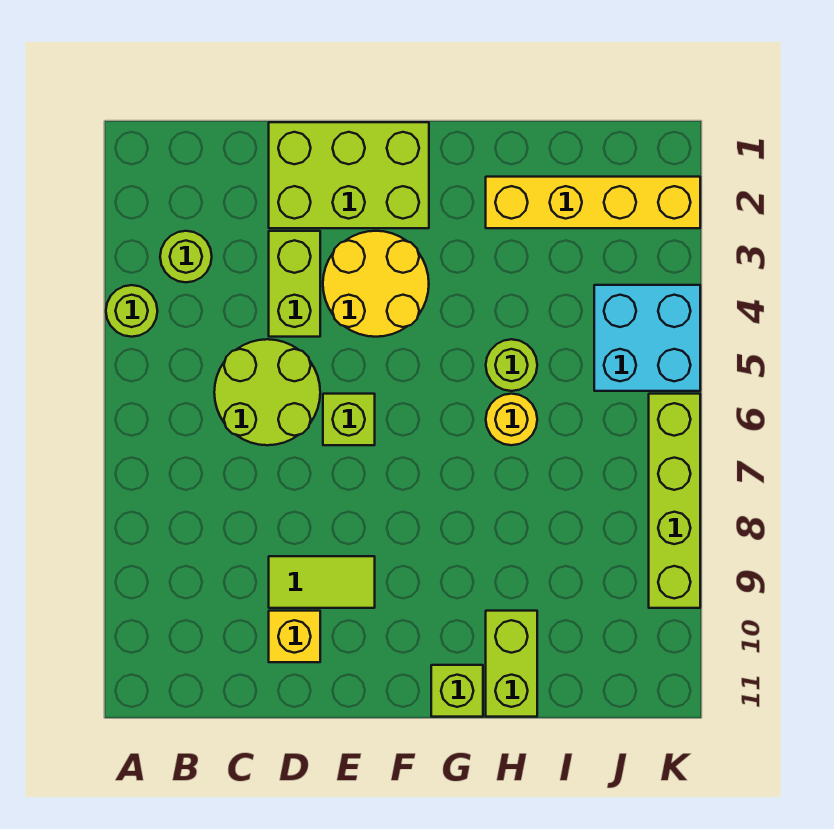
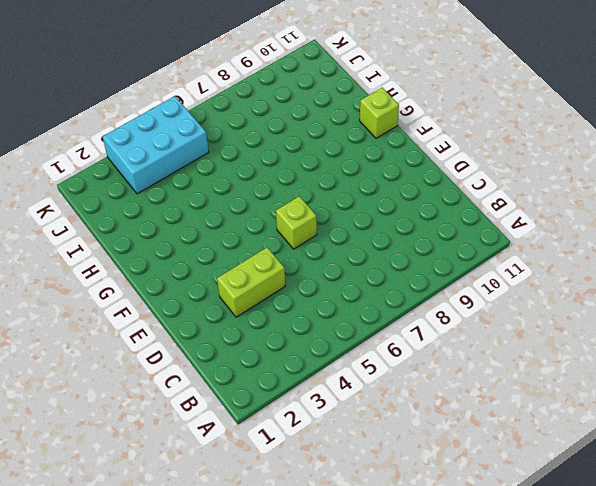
cyan brick J3:K5 level 1 -> cyan brick J4:K5 level 1
none -> lime round brick A4 level 1
none -> lime round brick B3 level 1
none -> lime round brick C5:D6 level 1

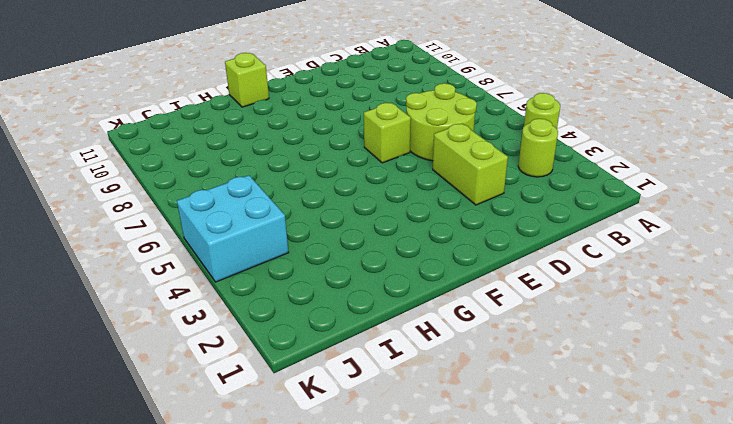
none -> lime brick D1:F2 level 1
none -> lime tile D9:E9 level 1
none -> yellow brick D10 level 1

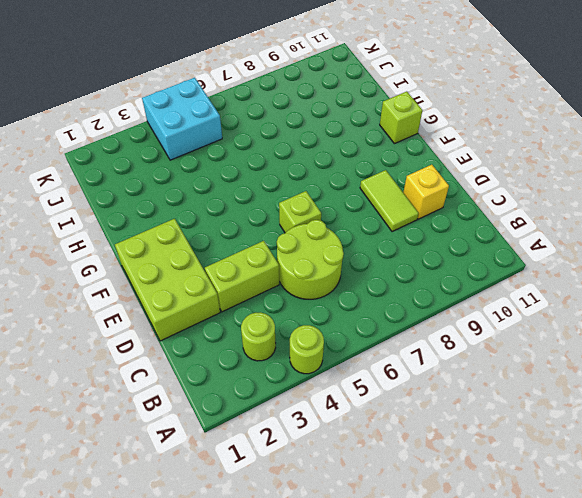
none -> yellow round brick E3:F4 level 1
none -> yellow brick H2:K2 level 1
none -> lime round brick H5 level 1

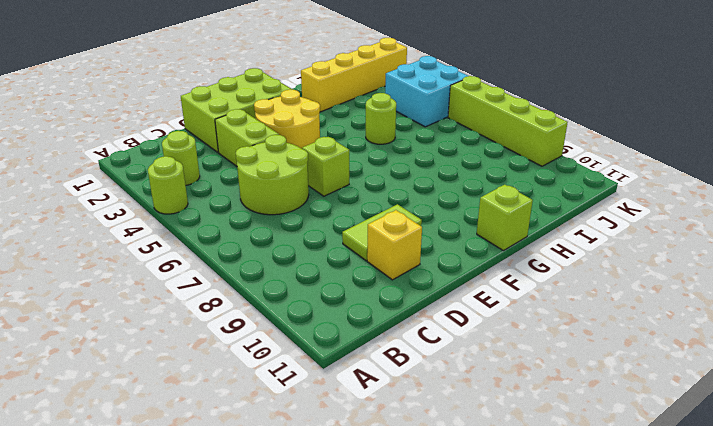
none -> yellow round brick H6 level 1
none -> lime brick H10:H11 level 1

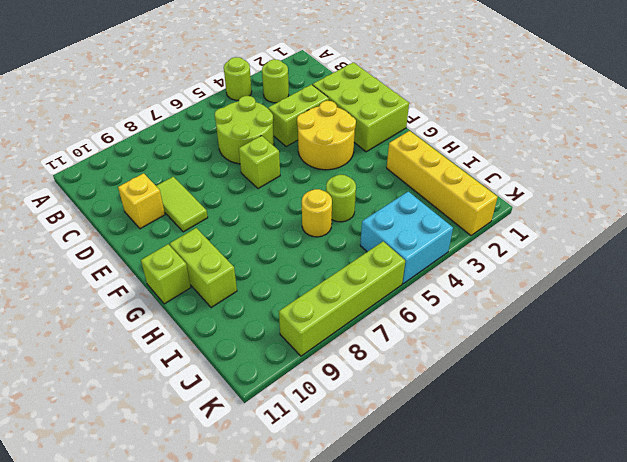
lime brick G10:H10 level 1 -> lime brick H10:H11 level 1

